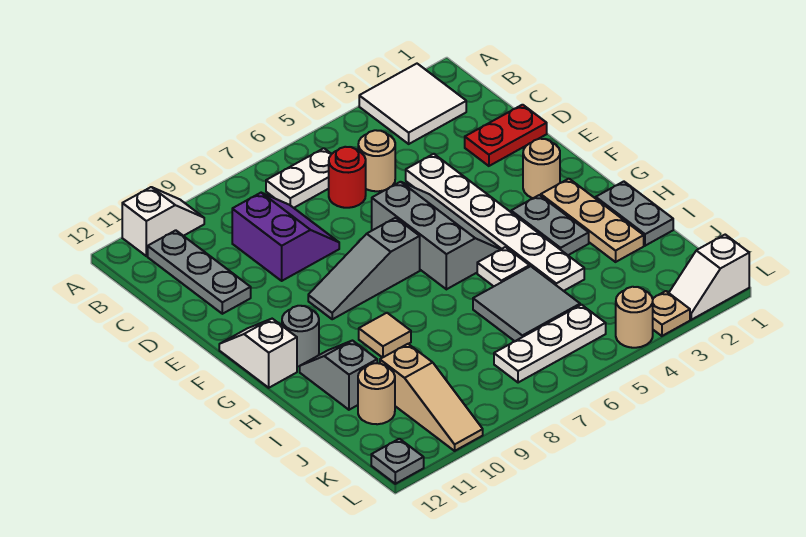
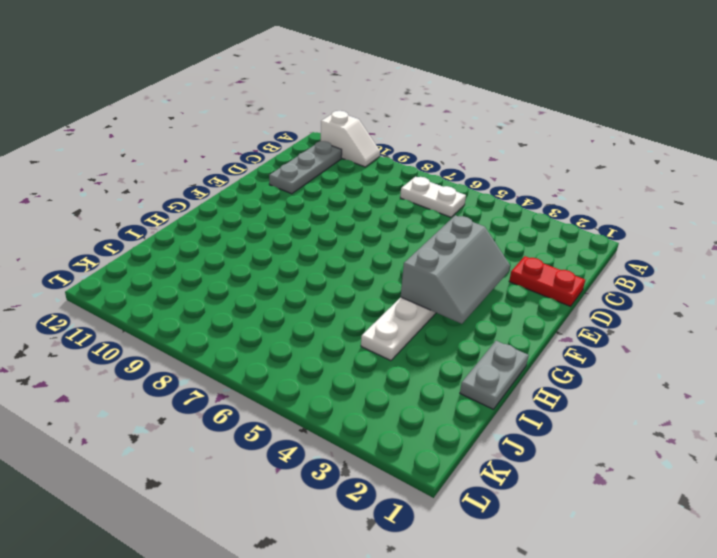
grey slope E3:G4 level 2 top 4 -> grey slope E5:G6 level 1 top 6
none -> white tile A2:B3 level 1
none -> tan round brick C5 level 1
none -> red round brick C6 level 1

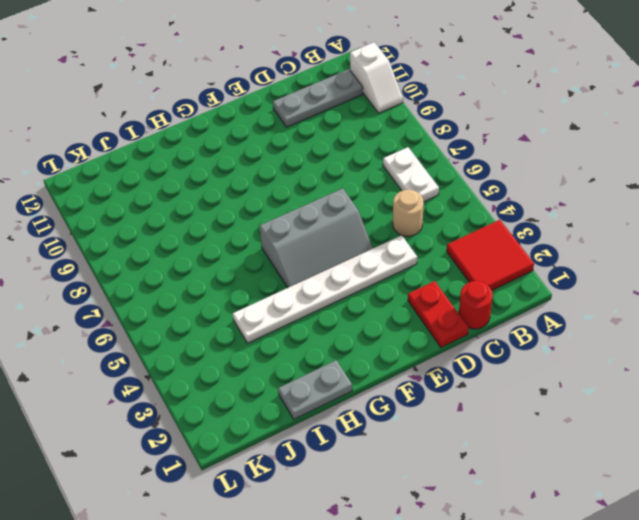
red tile A2:B3 level 1 -> white tile A2:B3 level 1
red round brick C1 level 1 -> red round brick C6 level 1
none -> purple slope C8:D9 level 1 top 9
none -> tan round brick F2 level 1
none -> grey slope F7:F9 level 1 top 7

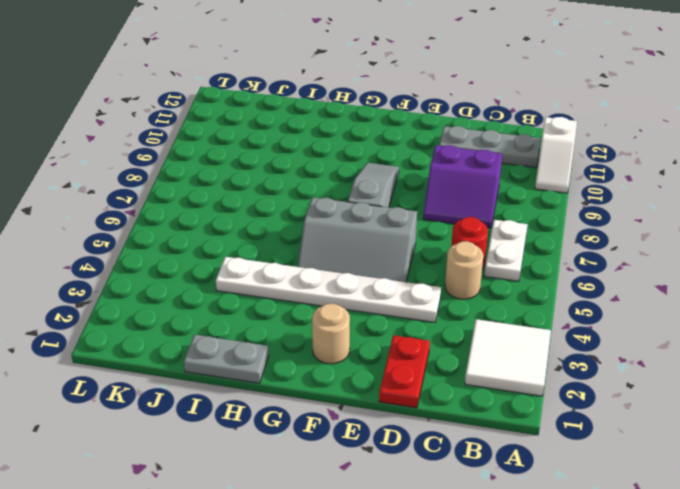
none -> white slope F12:G12 level 1 top G
none -> tan plate G2:I2 level 1
none -> grey plate G3:H3 level 1

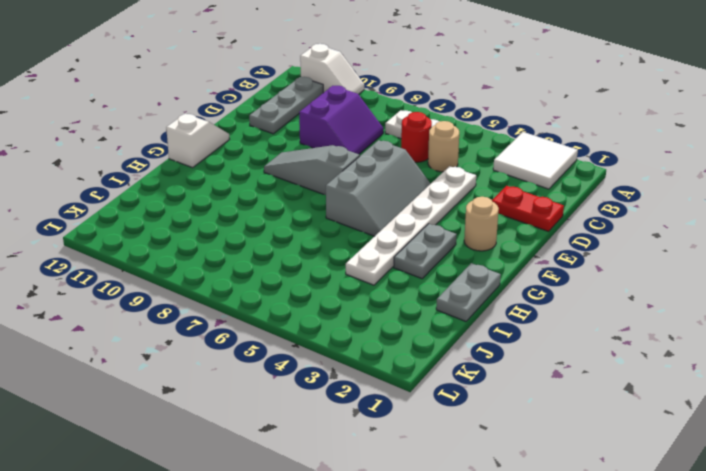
none -> tan plate G2:I2 level 1
none -> grey round brick G11 level 1
none -> white plate H5 level 1

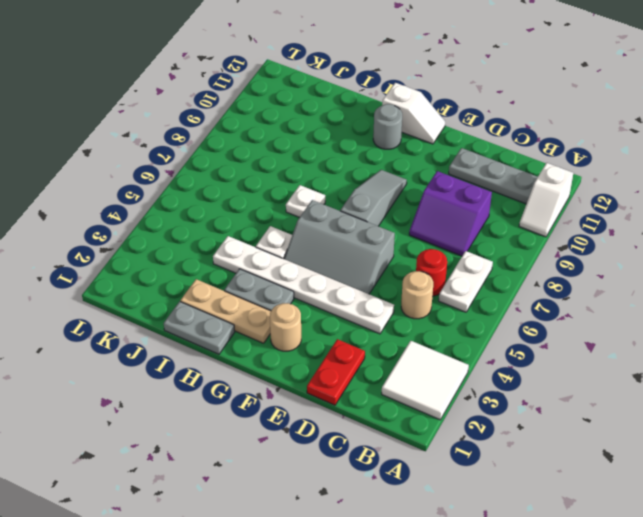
white plate H7 level 1 -> none
none -> tan tile H9 level 1
none -> grey slope H11:I11 level 1 top I
none -> grey tile I5:J6 level 1

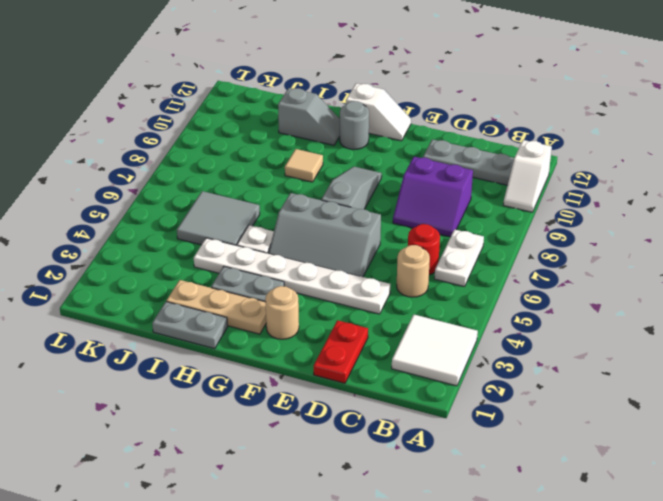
none -> tan slope J10:L10 level 1 top J
none -> tan round brick J11 level 1
none -> white plate K5:K7 level 1

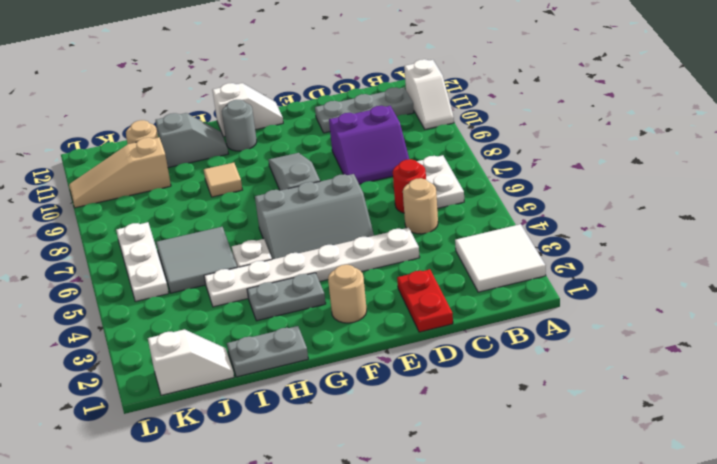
white slope J1:K1 level 1 top K -> white slope L1:L2 level 1 top 1
none -> tan plate G2:I2 level 1
none -> tan plate L3 level 1
none -> tan round brick L4 level 1

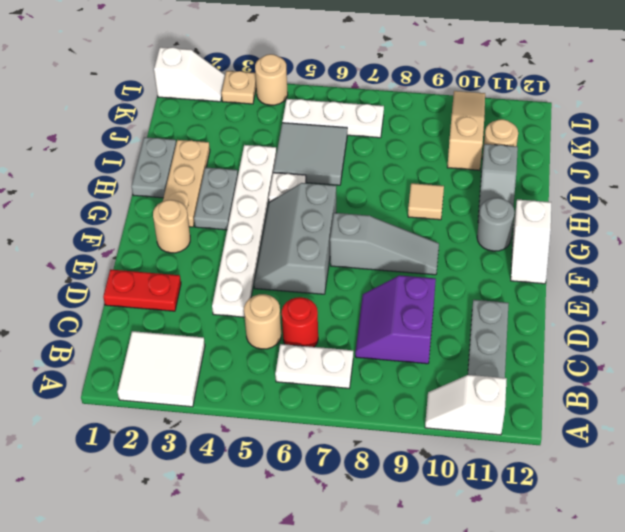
none -> grey plate L12 level 1

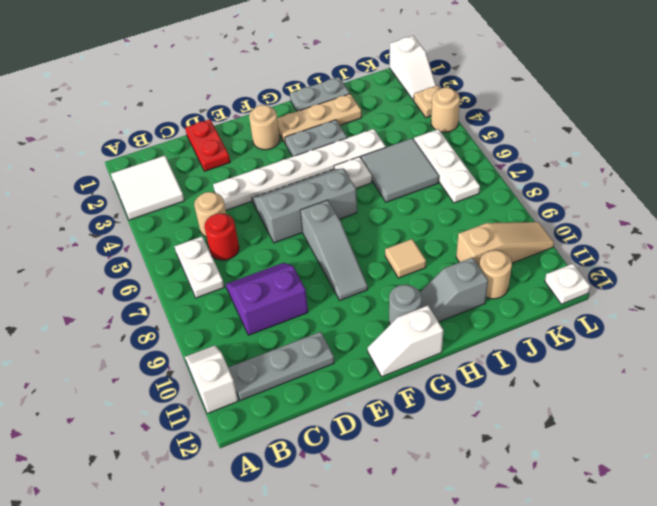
white plate L12 level 1 -> grey plate L12 level 1

